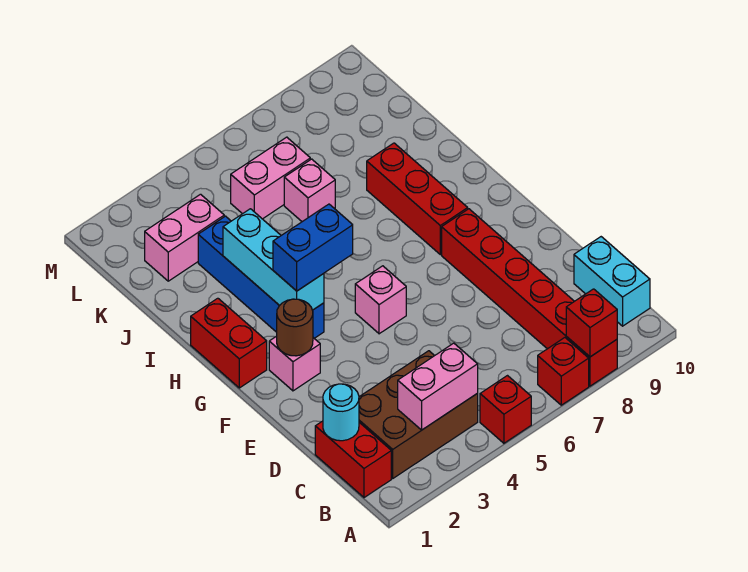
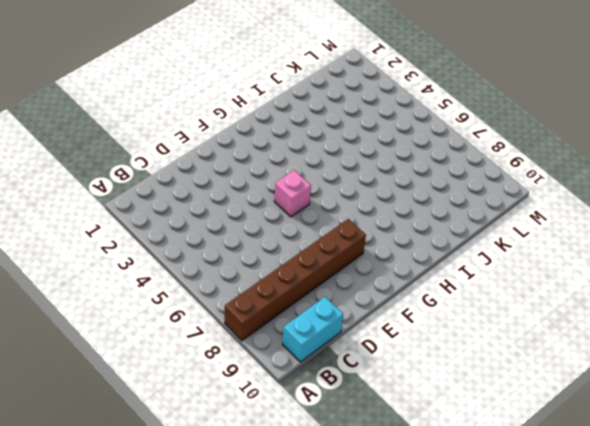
brown brick A8:F8 level 1 -> red brick A8:F8 level 1
none -> red brick A5 level 1
none -> red brick A7 level 1
none -> red brick B1:C1 level 1

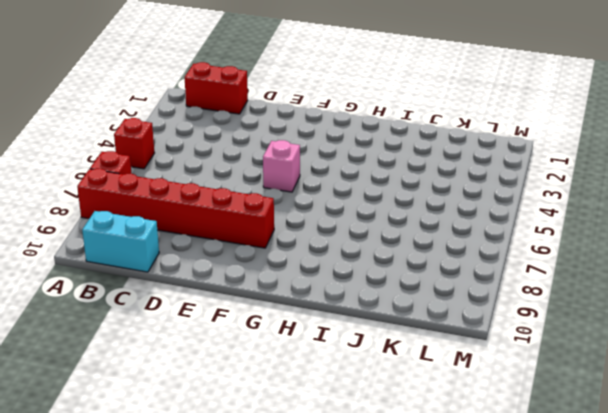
none -> brown brick B2:C4 level 1
none -> pink brick F2 level 1
none -> red brick G1:H1 level 1

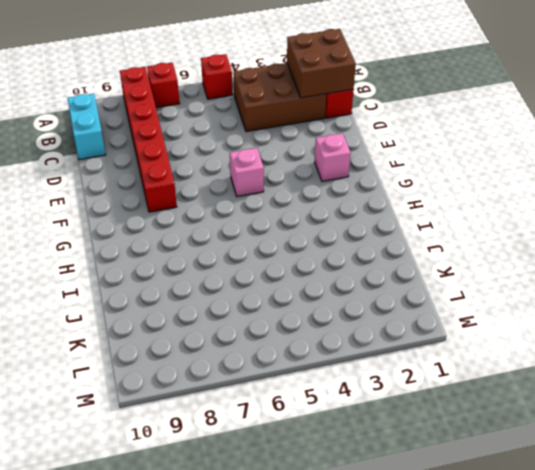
brown brick B1:C2 level 2 -> cyan round brick C1 level 2
none -> red brick G1:H1 level 1
none -> blue brick G3:J3 level 1
none -> red brick G8:I8 level 1

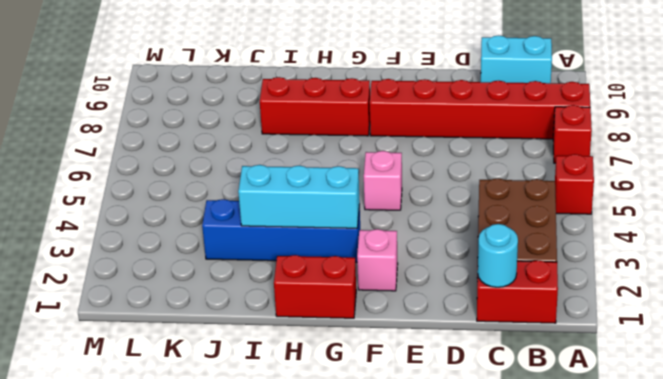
none -> pink brick J6 level 1
none -> pink brick K2:K3 level 1
none -> pink brick K5:K6 level 1

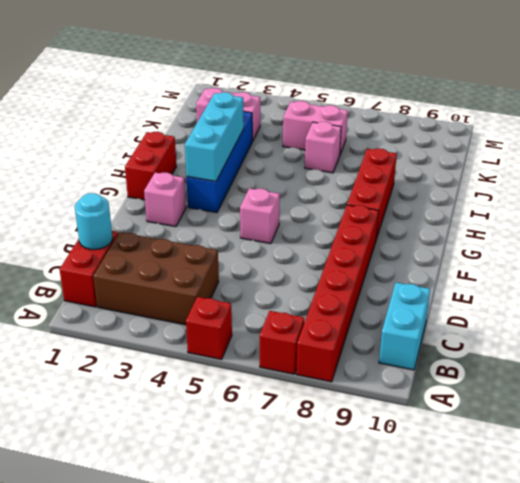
none -> red brick A8 level 2
none -> pink brick B3:B4 level 2
none -> brown round brick F2 level 2

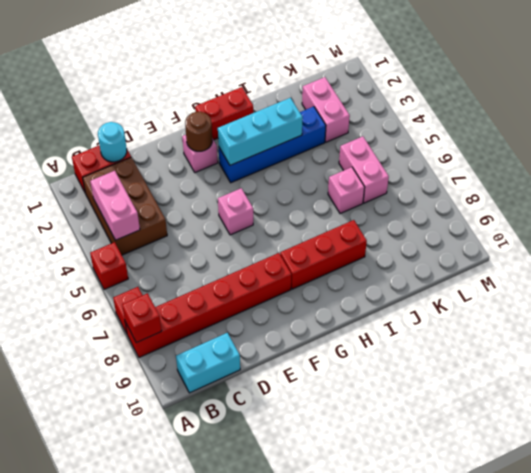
none -> blue brick G3:G4 level 3

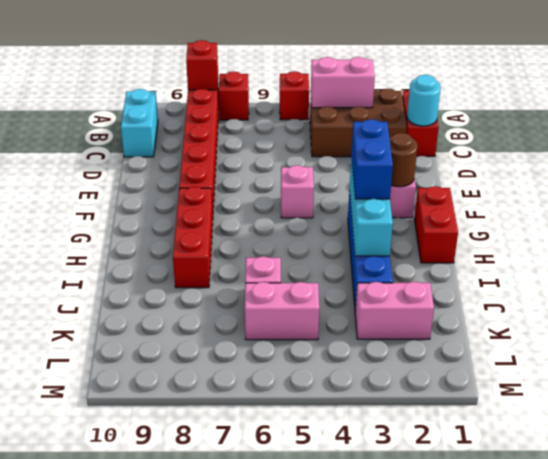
blue brick G3:H3 level 3 -> blue brick G3:G4 level 3

